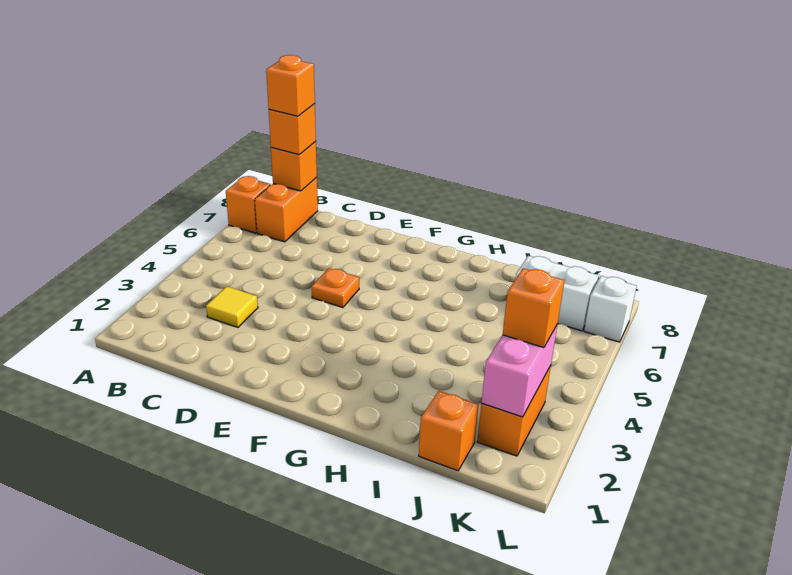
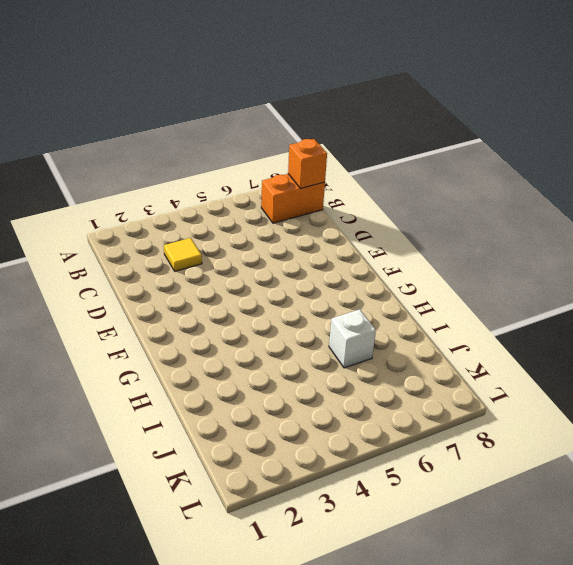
white brick I6 level 1 -> white brick L7 level 1
none -> orange brick A7 level 1
none -> orange plate E5 level 1
none -> orange brick J1 level 1

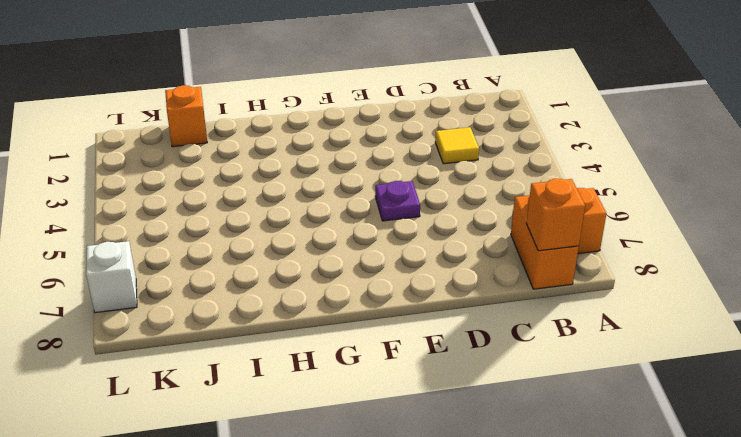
purple plate E5 level 1 -> orange plate E5 level 1
none -> white brick J7:K7 level 1
none -> orange brick K2:K3 level 1
none -> pink brick K2:K3 level 2

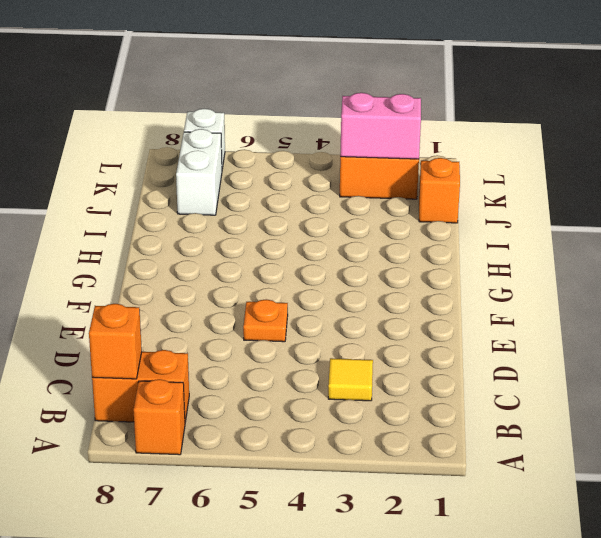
none -> orange brick B8 level 3
none -> orange brick K3 level 3
none -> orange brick B8 level 4

